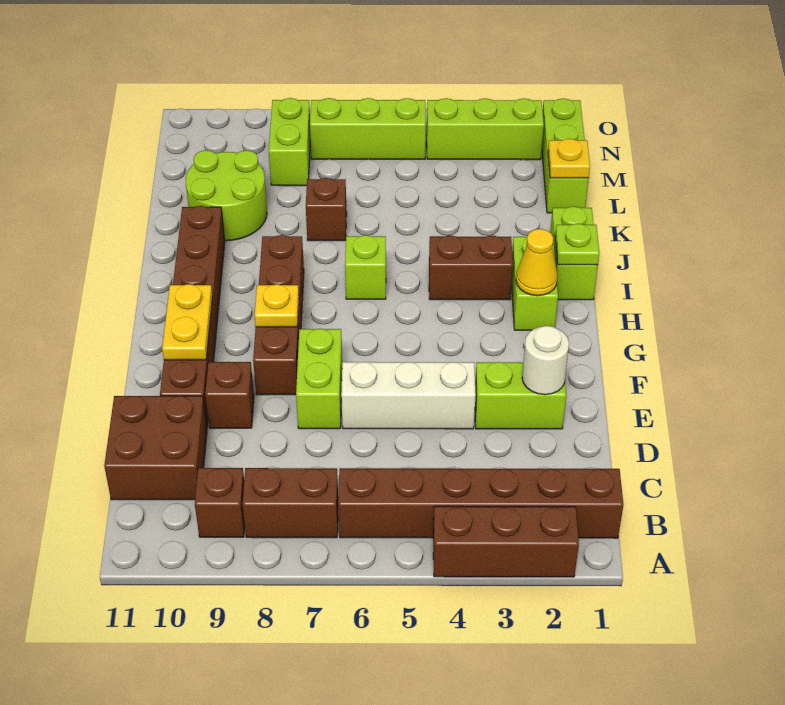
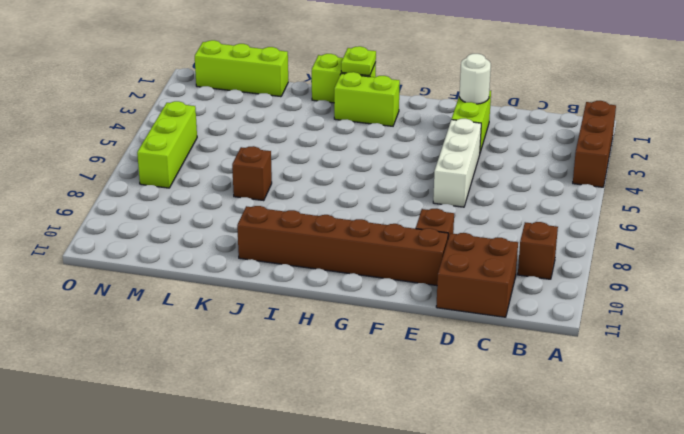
none -> brown brick B1:B6 level 1
none -> brown brick B7:B8 level 1
none -> lime brick E7:F7 level 1

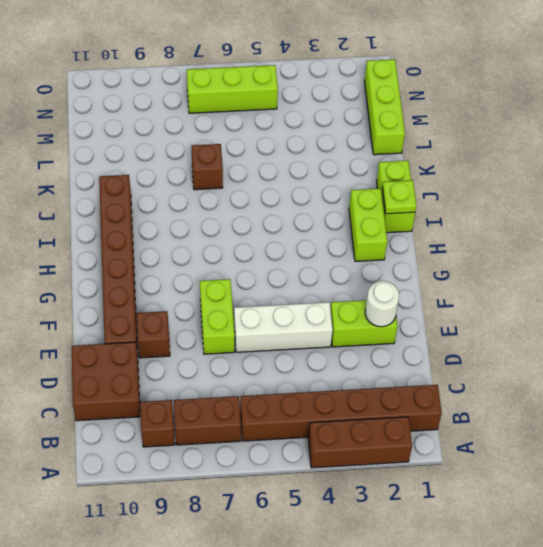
none -> brown brick F8:I8 level 1
none -> brown brick I3:I4 level 1
none -> lime brick I6 level 1

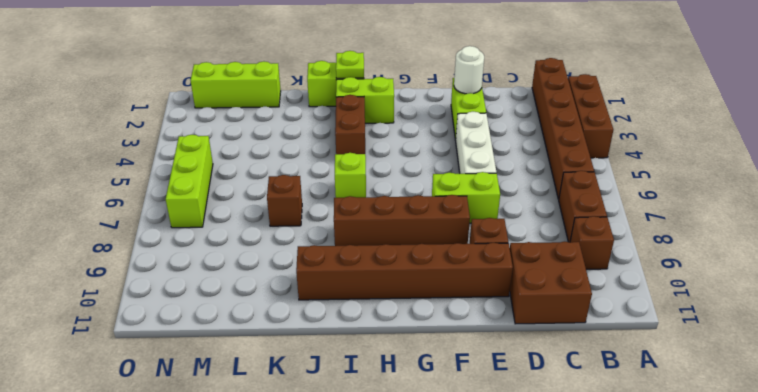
none -> lime round brick K9:L10 level 1
none -> lime brick M8:N8 level 1
none -> lime brick N2:N4 level 1

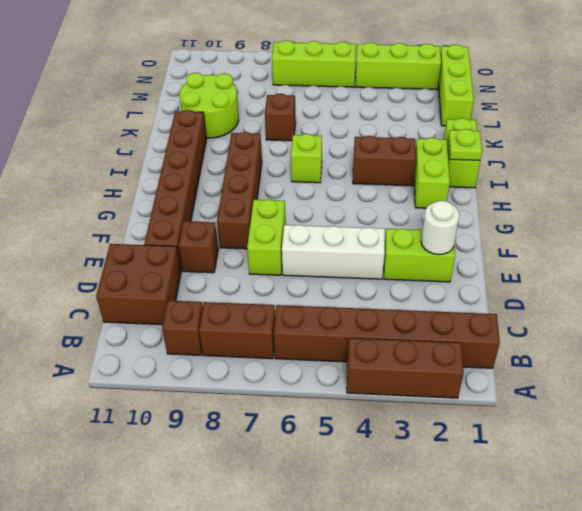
none -> lime brick M8:N8 level 1
none -> yellow plate F10:G10 level 2
none -> yellow plate G8 level 2

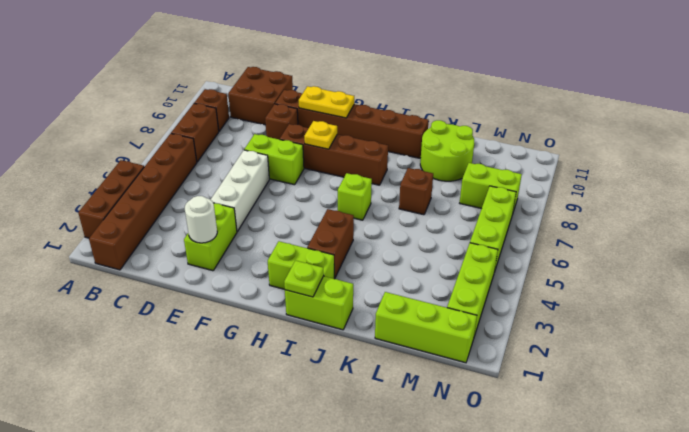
none -> yellow cone H2 level 2
none -> yellow plate L1 level 2

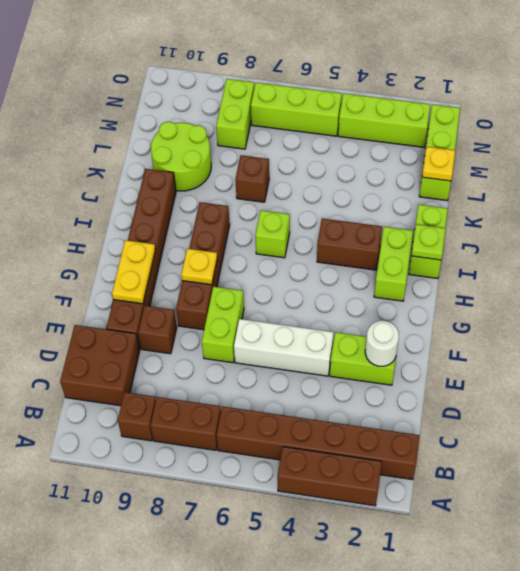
none -> yellow cone H2 level 2

